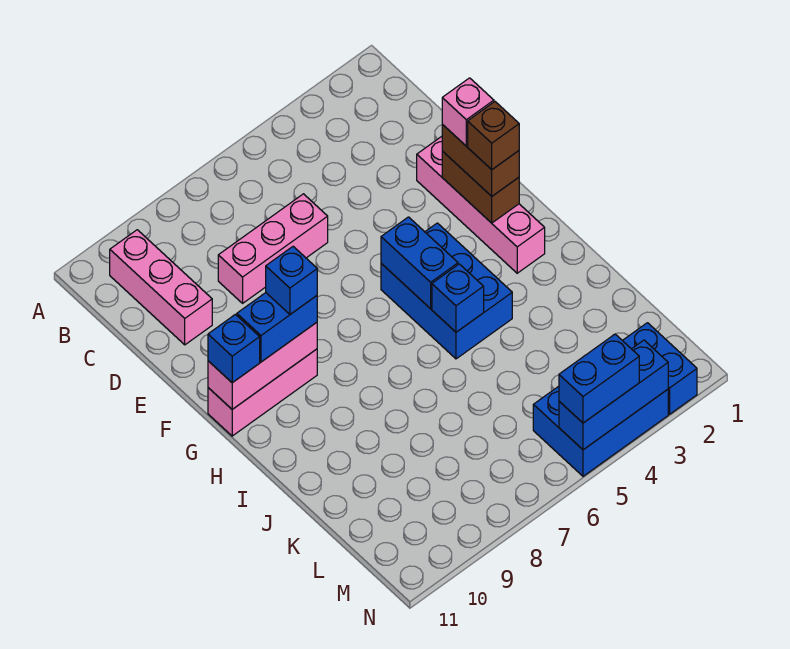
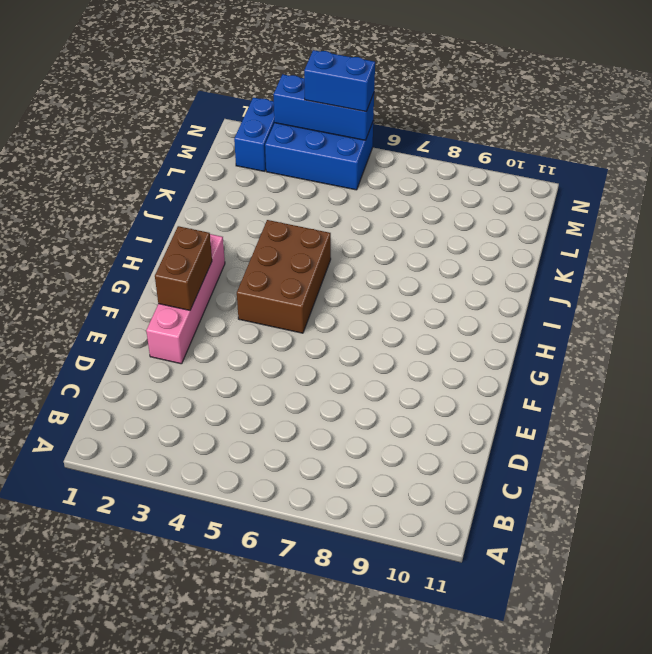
brown brick G4:I5 level 1 -> blue brick G4:I5 level 1
none -> pink brick B10:D10 level 1
none -> pink brick D6:D8 level 1
none -> pink brick G9:G11 level 1

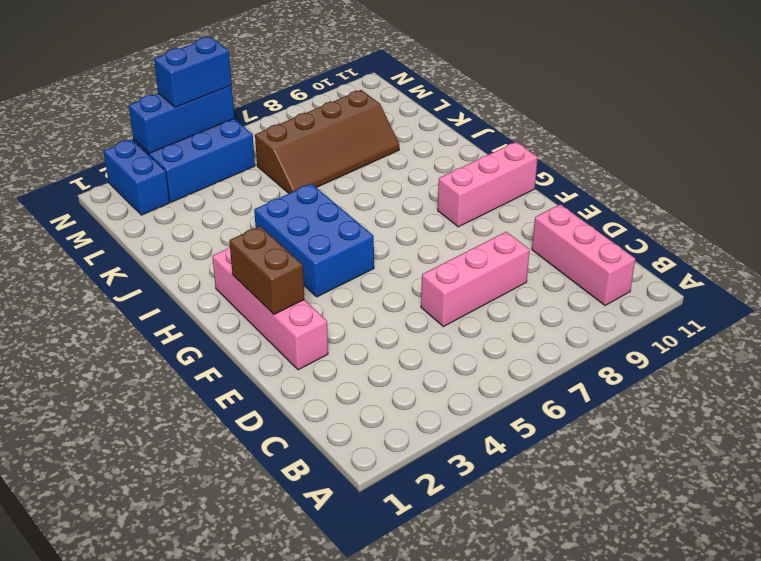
brown slope K6:L9 level 1 top L -> none
none -> blue brick G5:H5 level 2
none -> pink brick G9:G11 level 2
none -> blue brick I5 level 2

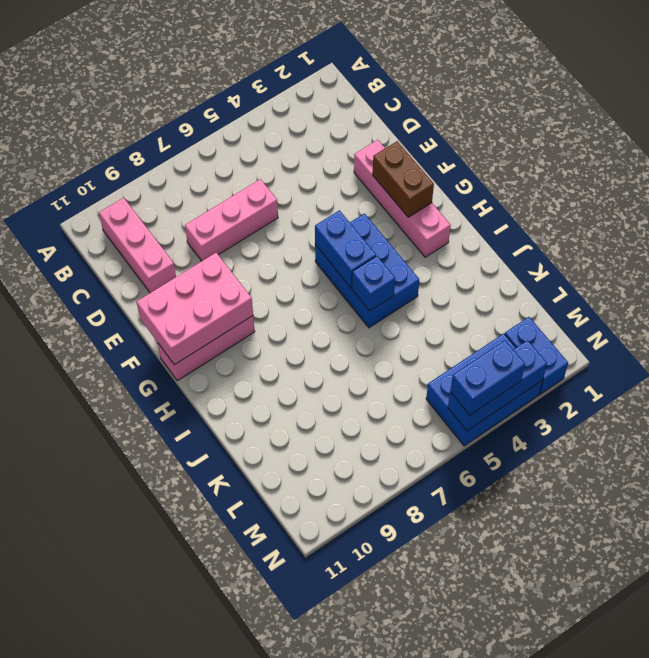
pink brick F9:G11 level 2 -> pink brick G9:G11 level 2
none -> brown brick F2:G2 level 3
none -> blue brick G9:G10 level 3
none -> blue brick G11 level 3

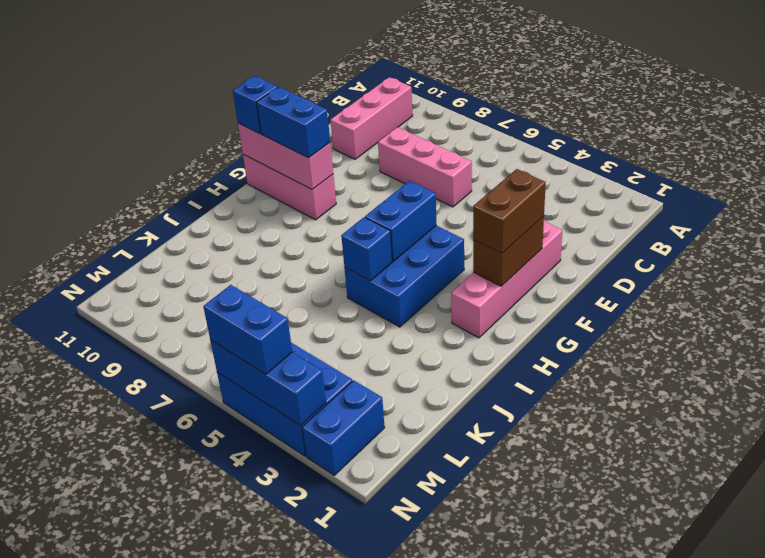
none -> pink brick F2 level 4
none -> brown brick G2 level 4
none -> blue brick G9 level 4

